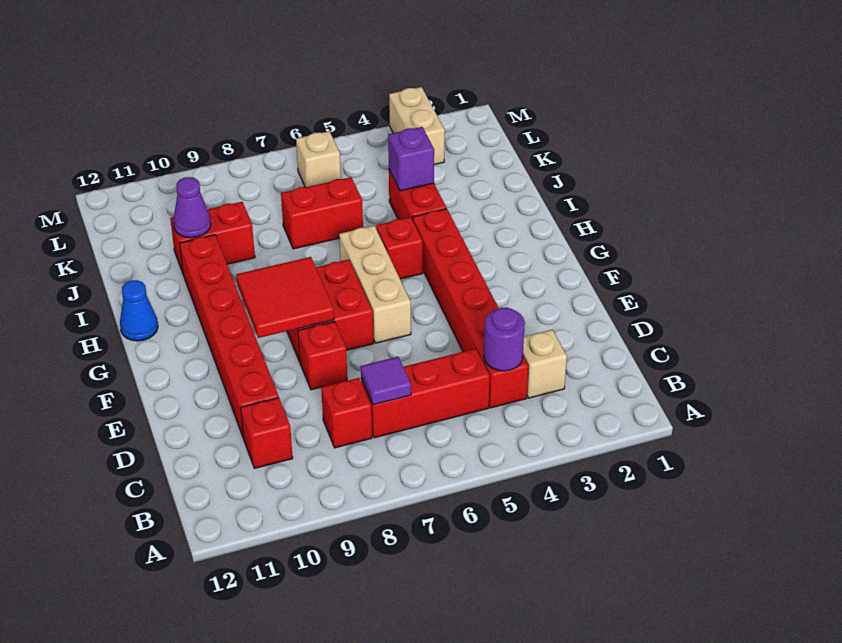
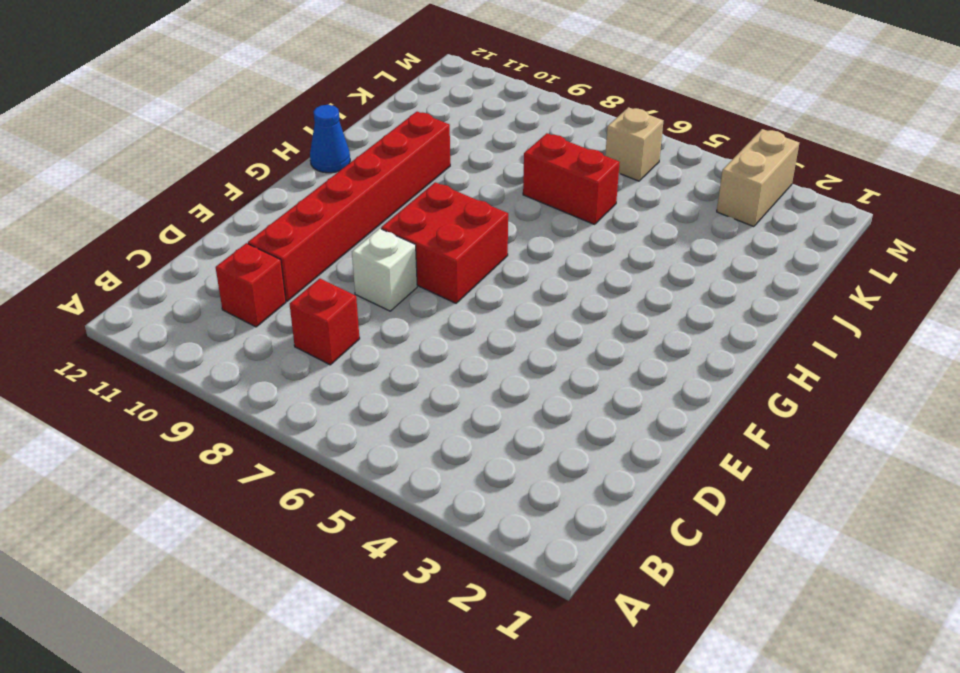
white brick E8 level 1 -> red brick E8 level 1
none -> tan brick C3 level 1
none -> red brick C4:H4 level 1
none -> red brick C5:C7 level 1

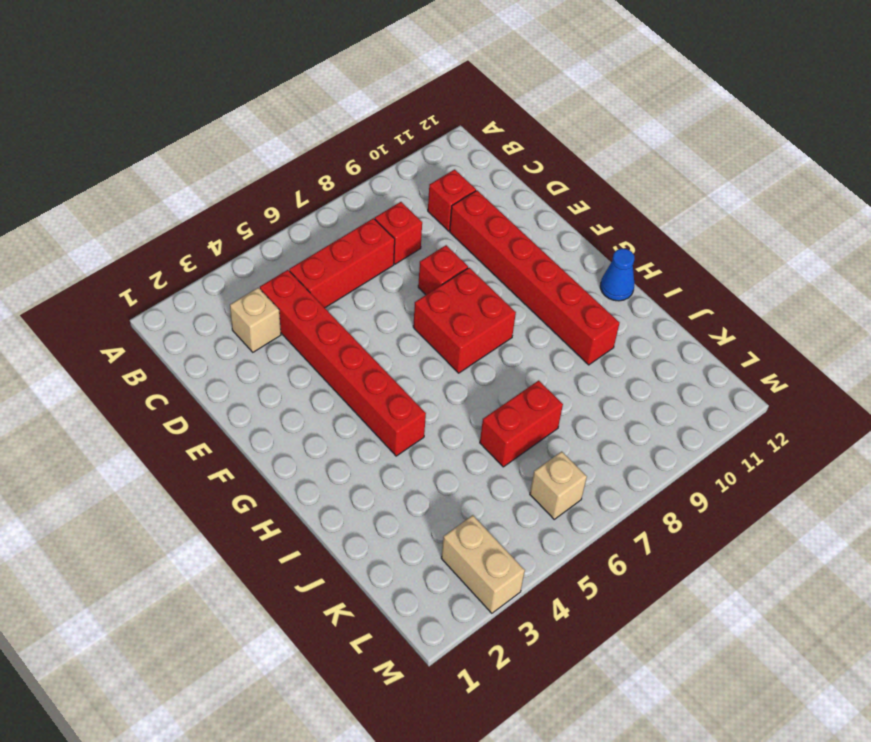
none -> tan brick F6:H6 level 1
none -> red brick H5 level 1
none -> red brick I4:J4 level 1

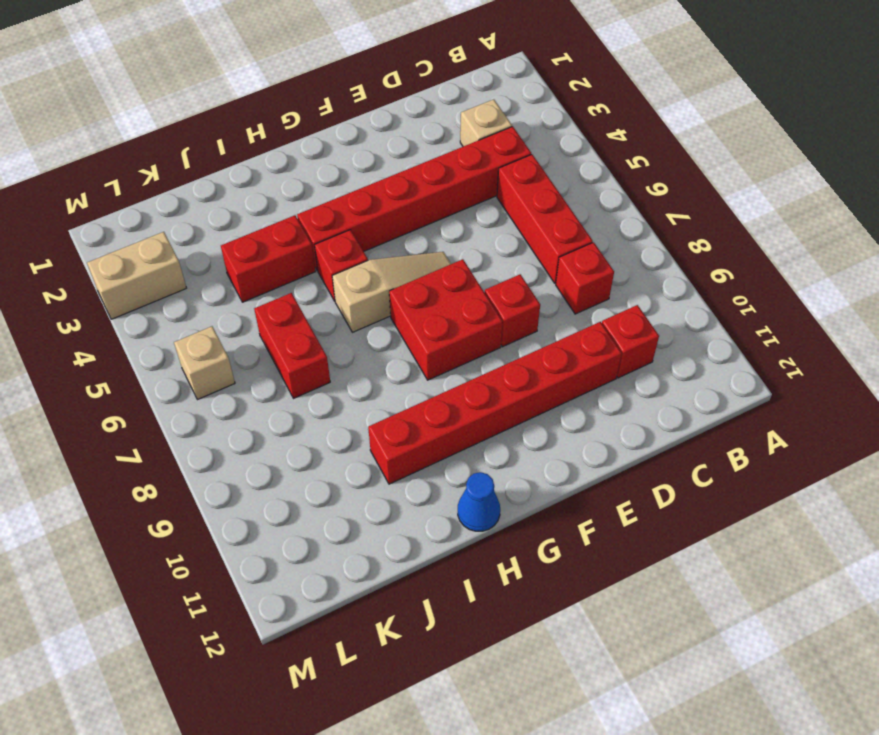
tan slope F6:H6 level 1 top H -> tan brick F6:H6 level 1
none -> red brick J9:J10 level 1
none -> purple round brick C4 level 2
none -> purple tile C7 level 2

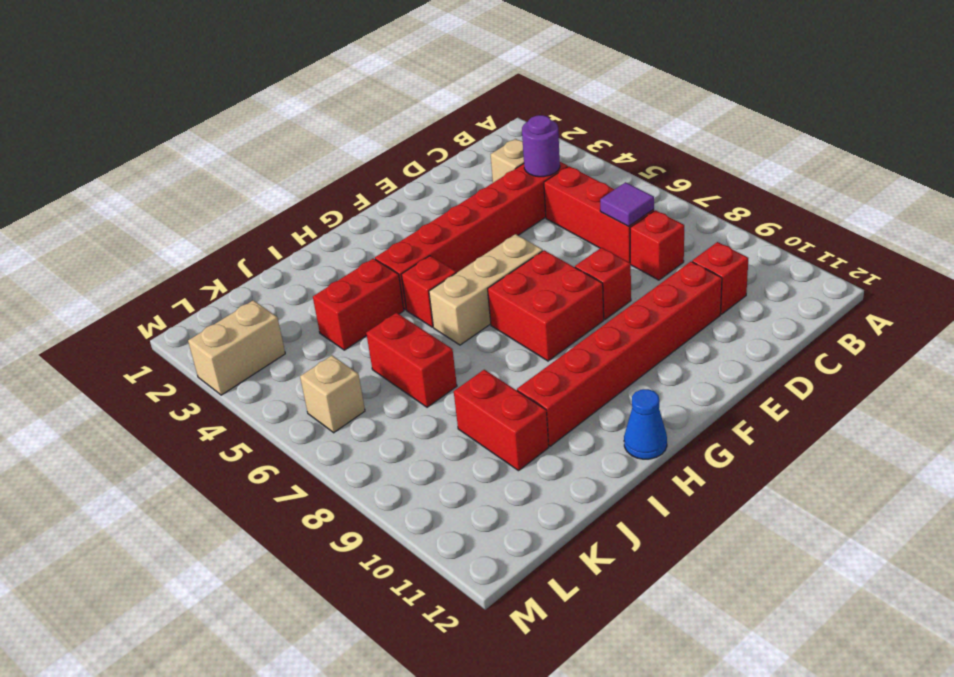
none -> red tile F8:G9 level 2
none -> purple brick J4 level 2
none -> purple cone J10 level 2

